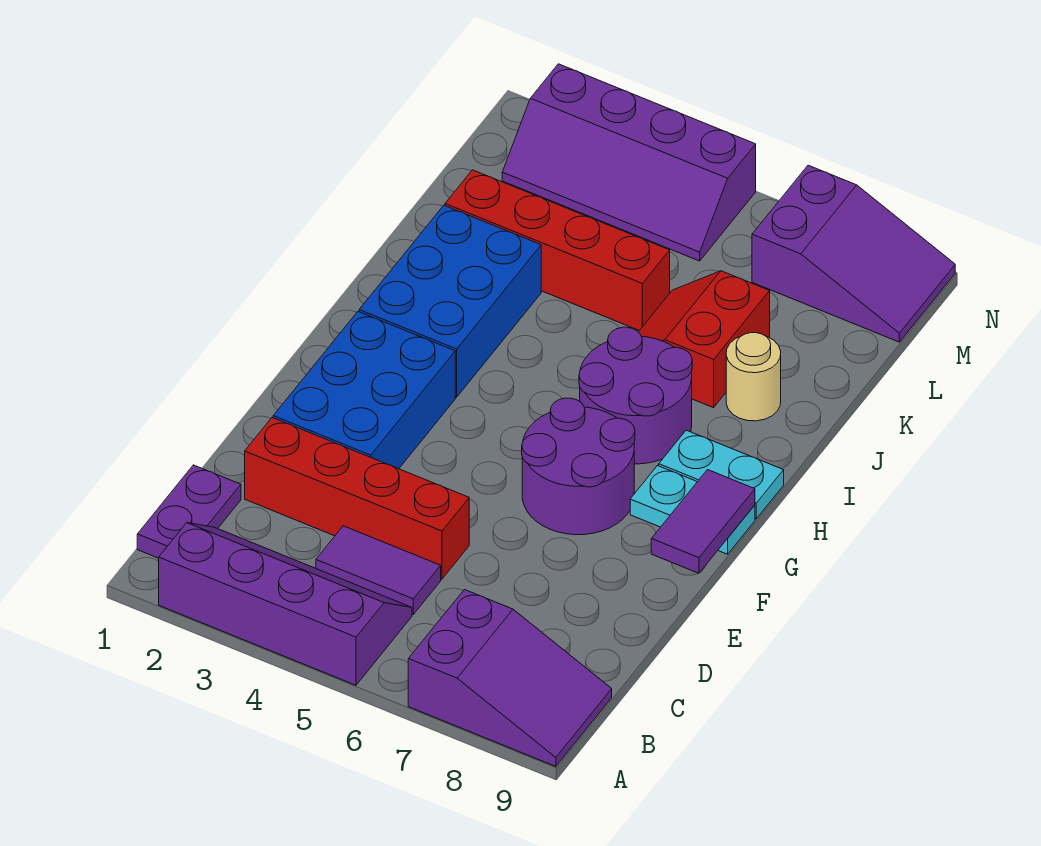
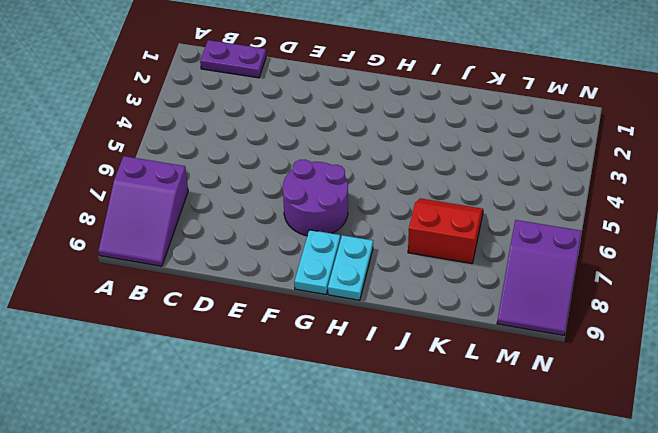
none -> purple slope A2:B5 level 1 top A
none -> purple tile C4:C5 level 1
none -> red brick D2:D5 level 1

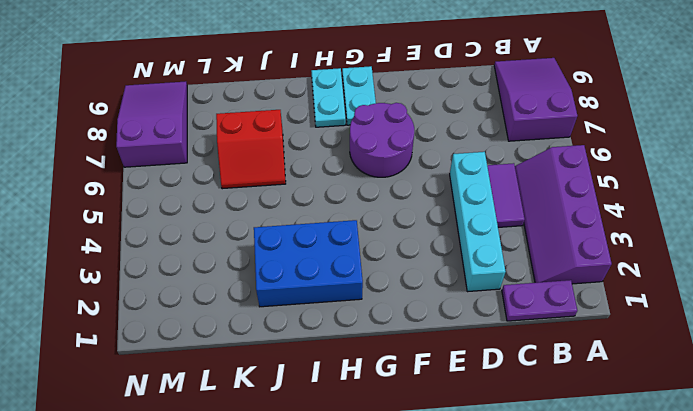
cyan brick D2:D5 level 1 -> red brick D2:D5 level 1
none -> blue brick E2:G3 level 1
none -> purple round brick H6:I7 level 1
none -> tan round brick J8 level 1

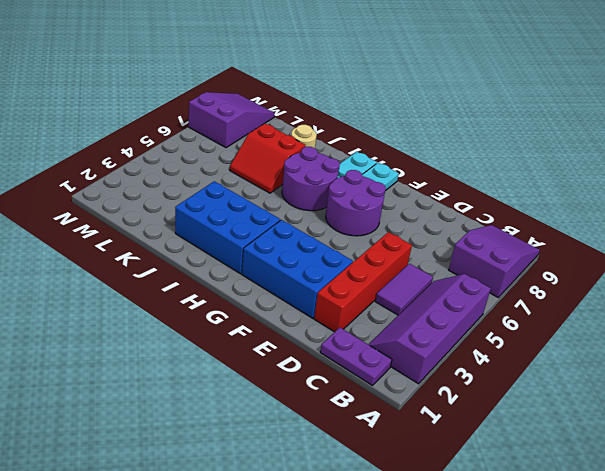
none -> red brick K2:K5 level 1
none -> purple slope M2:N5 level 1 top N
none -> purple tile F9:G9 level 2

